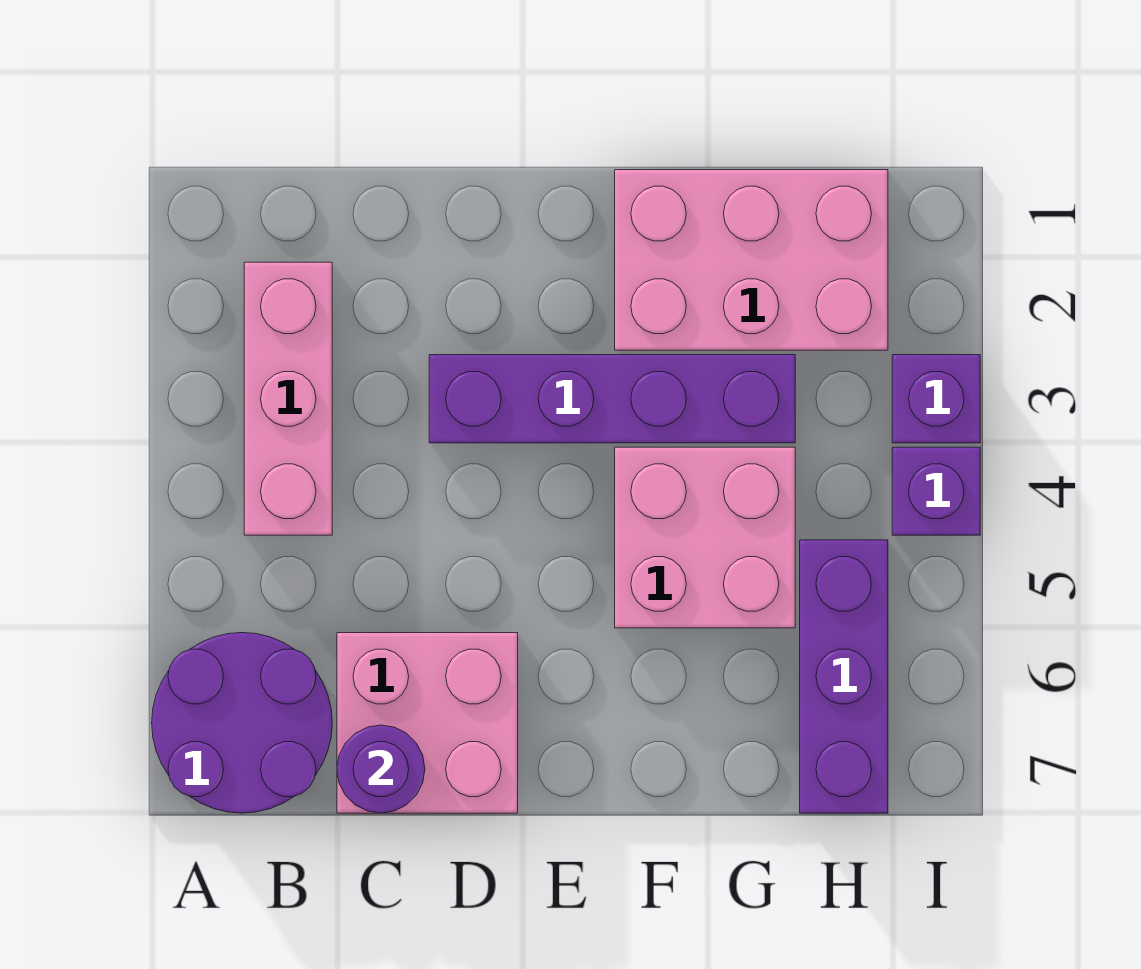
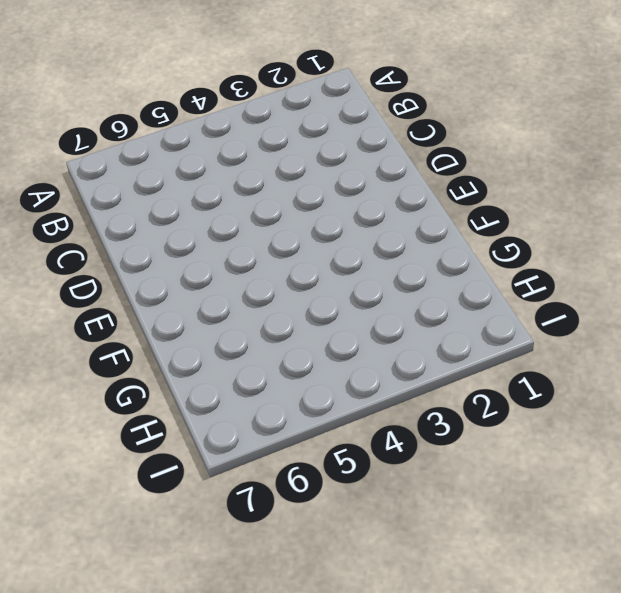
none -> purple round brick A6:B7 level 1
none -> pink brick B2:B4 level 1

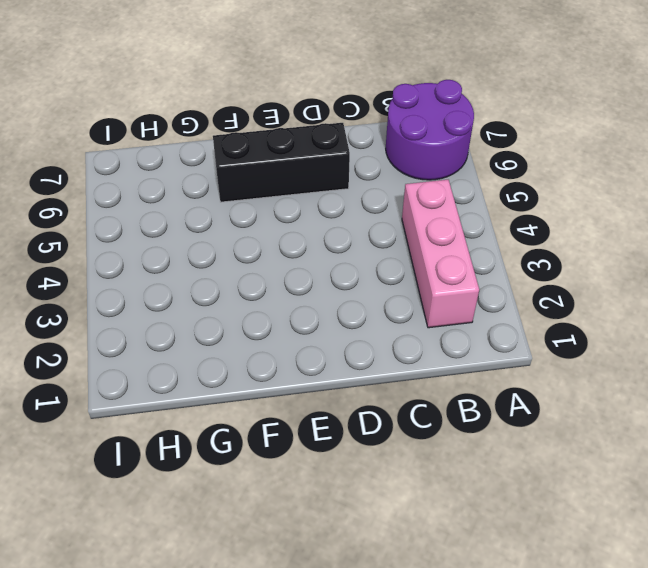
black brick D6:F6 level 1 -> pink brick C6:D7 level 1
none -> purple brick D3:G3 level 1
none -> pink brick F1:H2 level 1

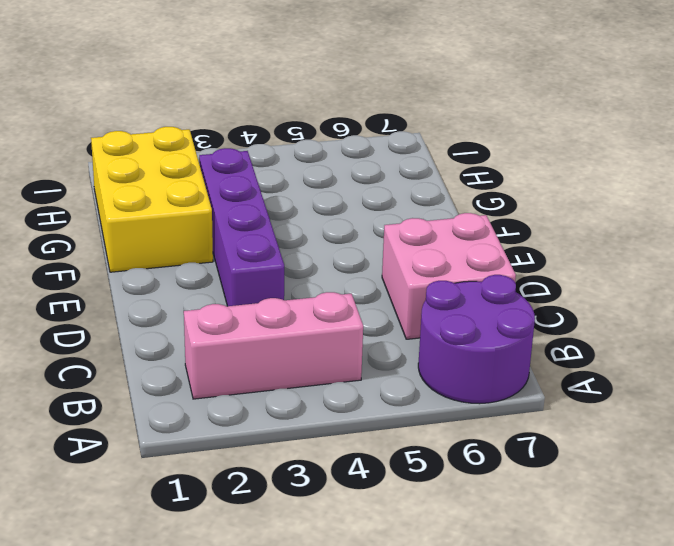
yellow brick F1:H2 level 1 -> pink brick F1:H2 level 1
none -> pink brick F4:G5 level 1
none -> purple brick H5:H7 level 1

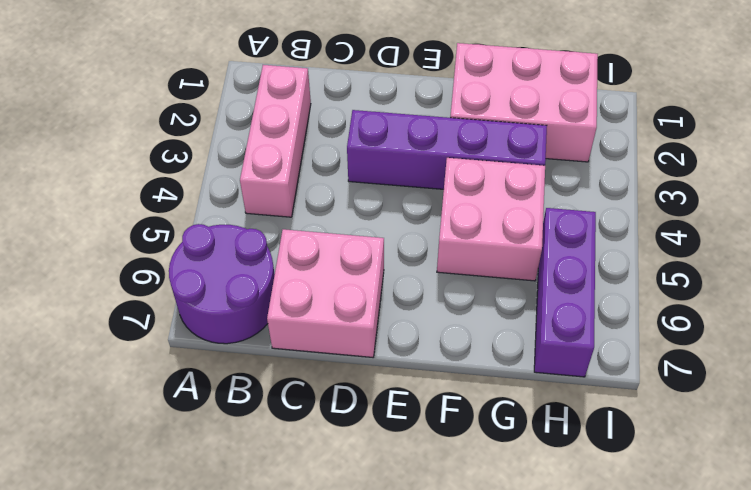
none -> purple brick I3 level 1
none -> purple brick I4 level 1

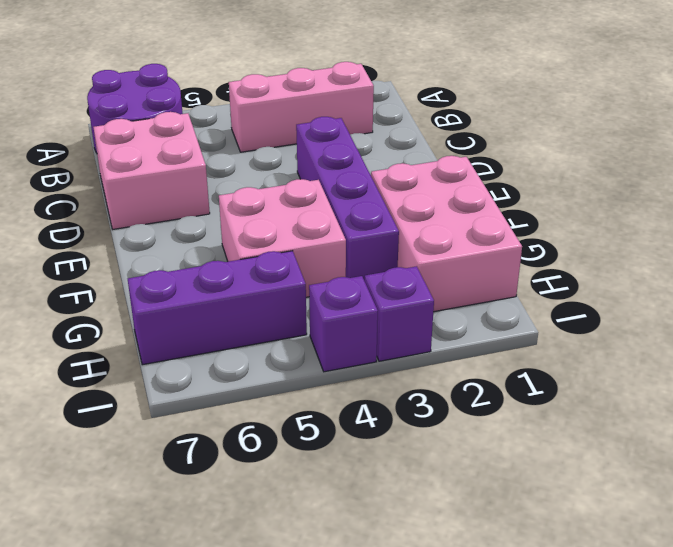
none -> purple round brick C7 level 2

